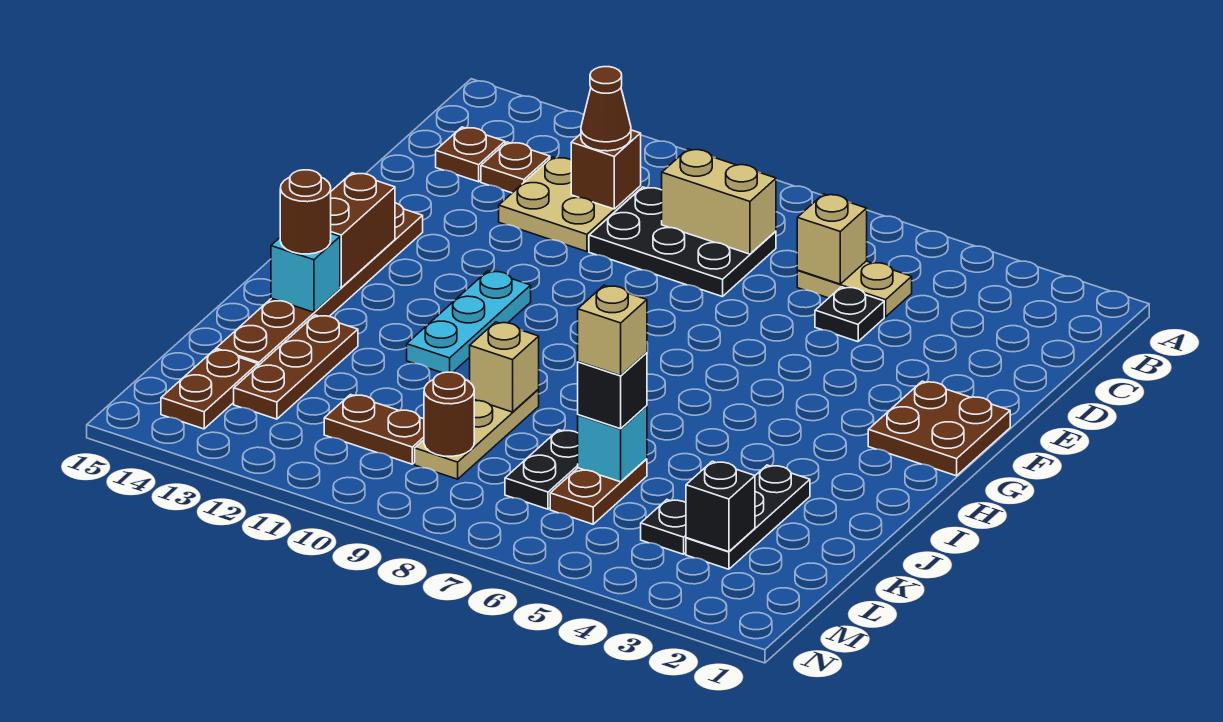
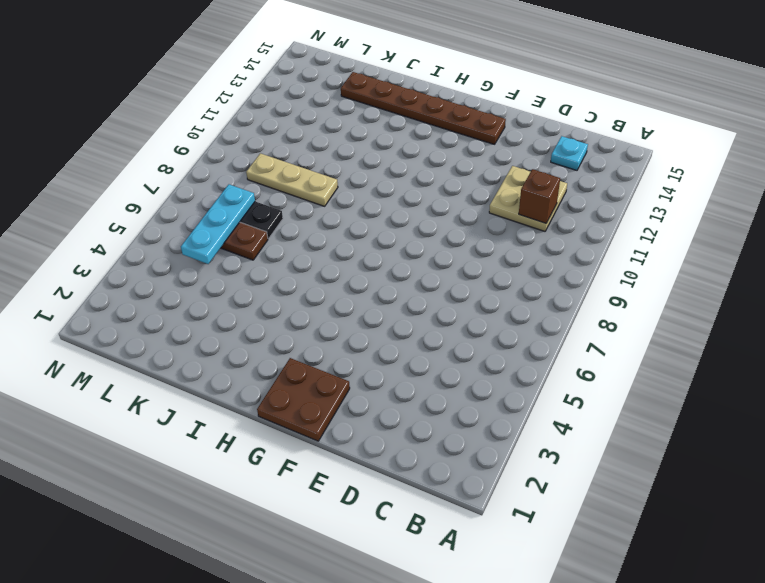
cyan plate C14 level 1 -> brown plate C14 level 1
cyan plate L5:L7 level 2 -> cyan plate G11:I11 level 1
none -> tan plate C5:C6 level 1
none -> black plate C8:D10 level 1
none -> brown plate C13 level 1
none -> black plate D5 level 1

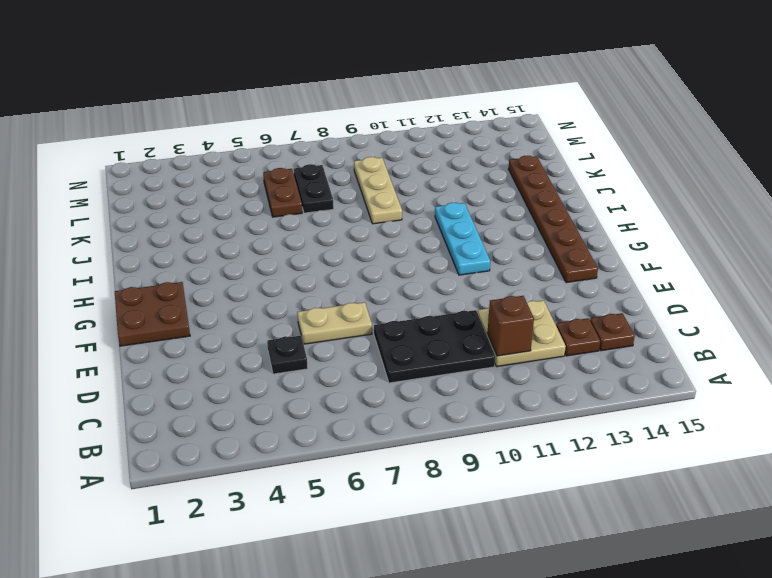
tan plate E6:E7 level 1 -> tan plate C5:C6 level 1
none -> black plate J3:L3 level 1
none -> brown plate J13:L13 level 1
none -> black plate L4 level 1
none -> brown plate L10:L11 level 1

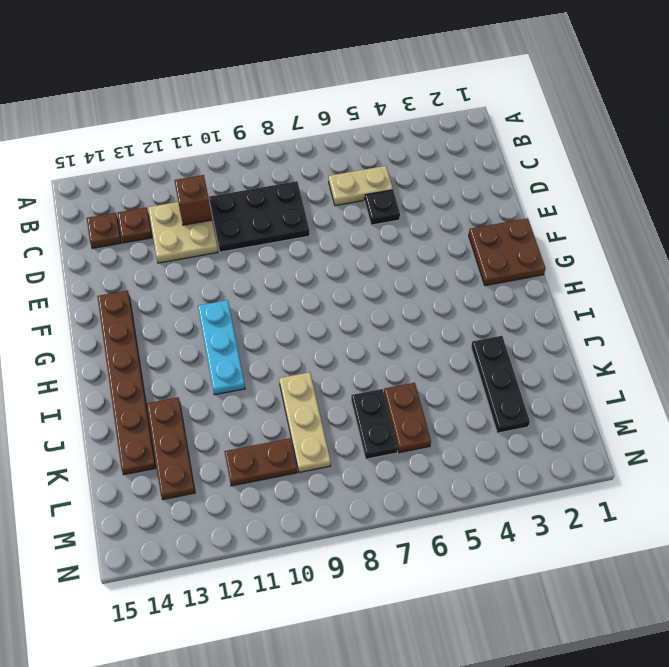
none -> black plate L4 level 1
none -> brown plate L14:M14 level 1
none -> tan brick C6 level 2
none -> tan brick C8:C9 level 2

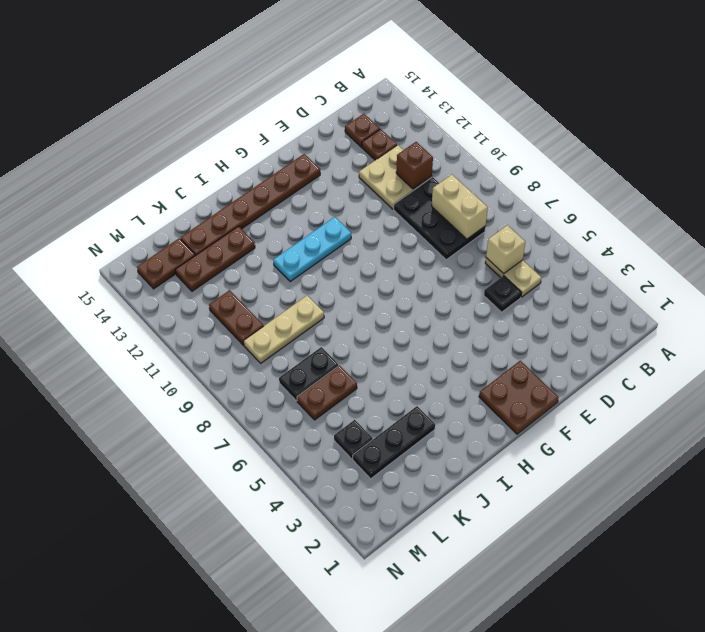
none -> brown brick G14:H14 level 2
none -> cyan brick I14 level 2
none -> tan brick J9 level 2
none -> cyan brick K6 level 2

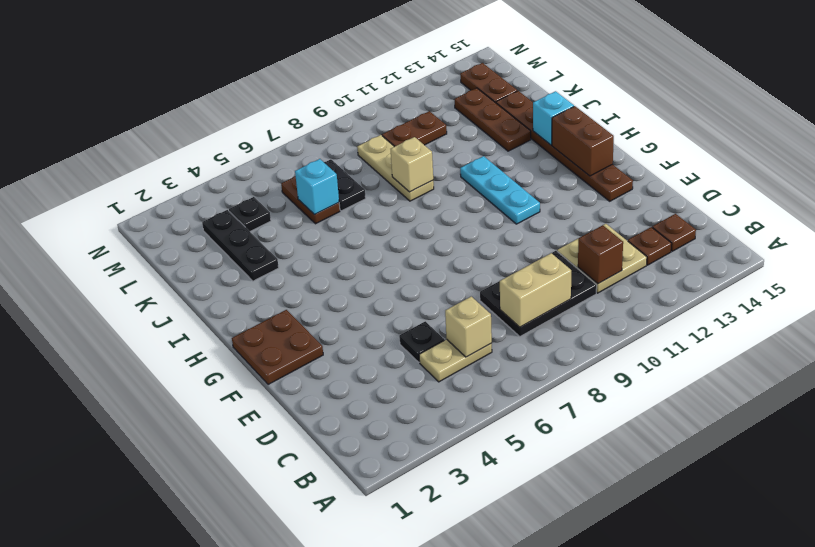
none -> black brick L3 level 2
none -> brown round brick L9 level 2
none -> brown cone C11 level 3
none -> brown round brick I14 level 3

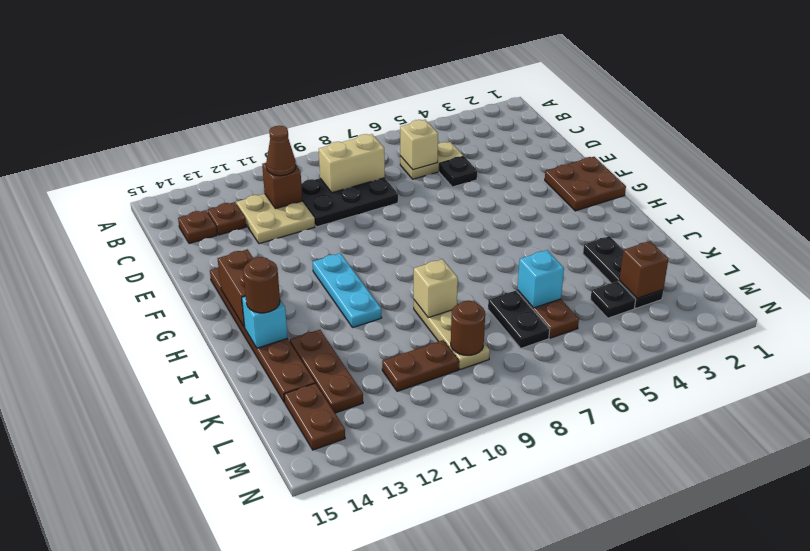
brown brick L3 level 2 -> black brick L3 level 2
none -> black brick K6 level 3
none -> tan brick K6 level 4

